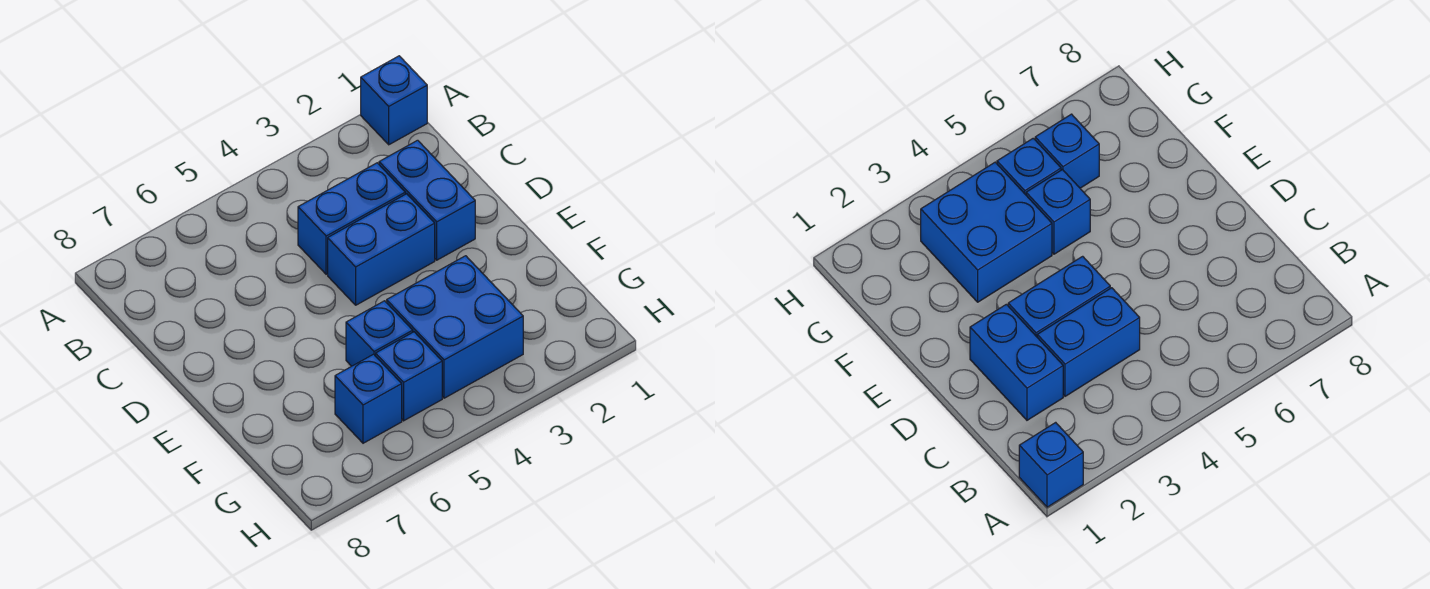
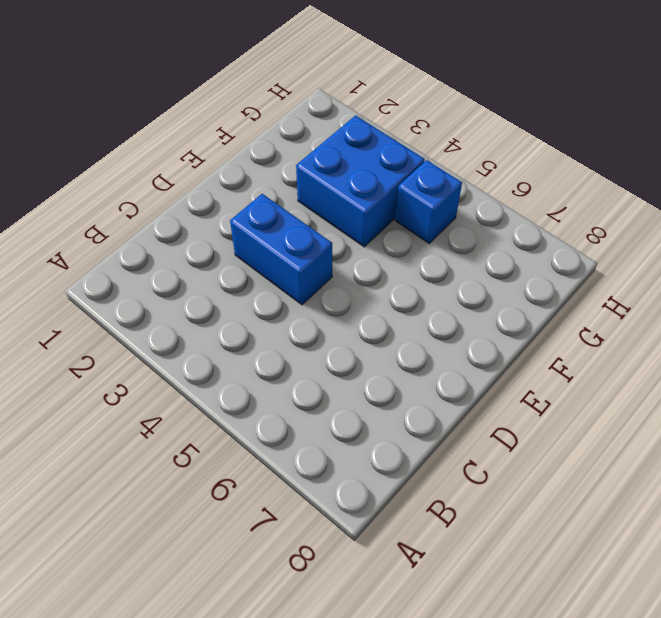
none -> blue brick A1 level 1
none -> blue brick C2:D2 level 1

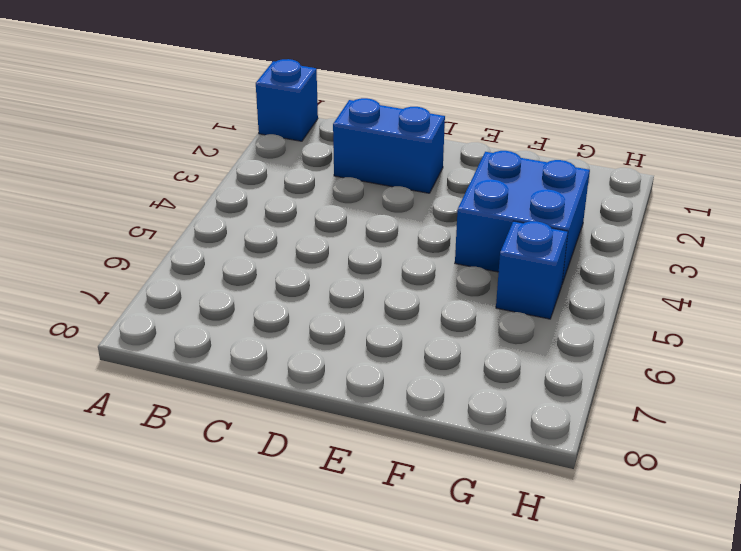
none -> blue brick C3:C4 level 1
none -> blue brick D3:D4 level 1

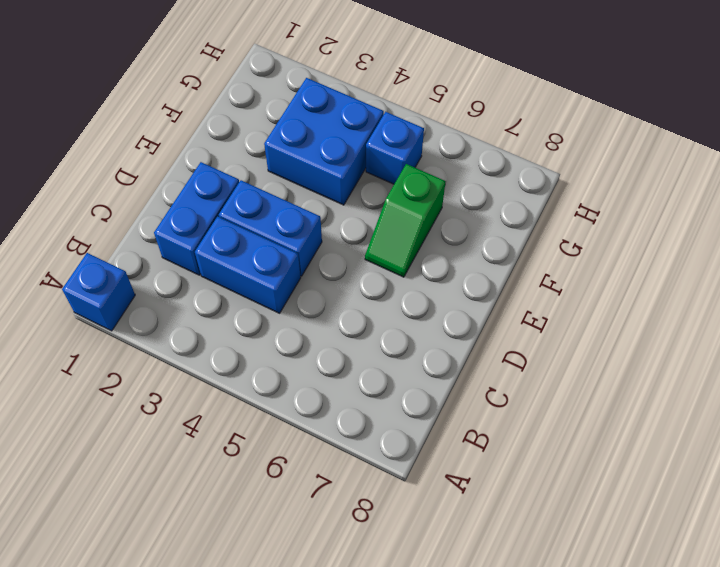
green slope E6:F6 level 1 top F -> none
none -> blue brick F5 level 1
none -> blue brick G6 level 1

